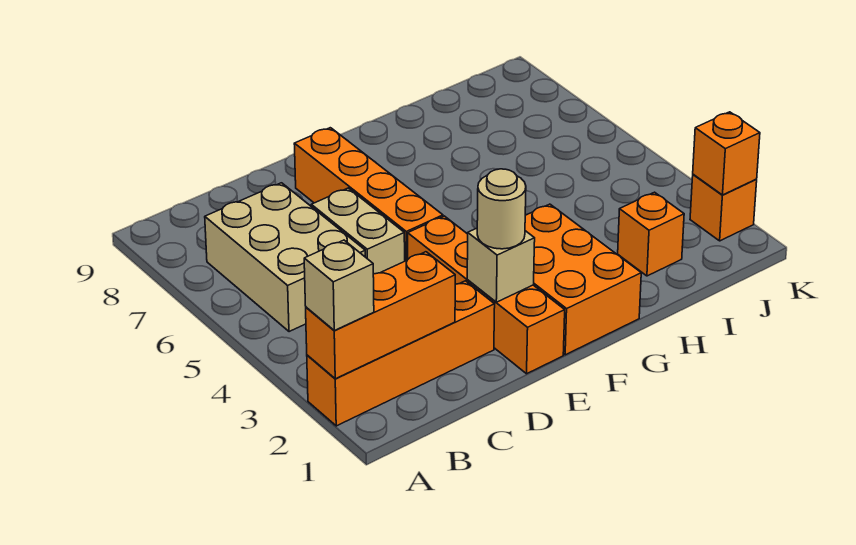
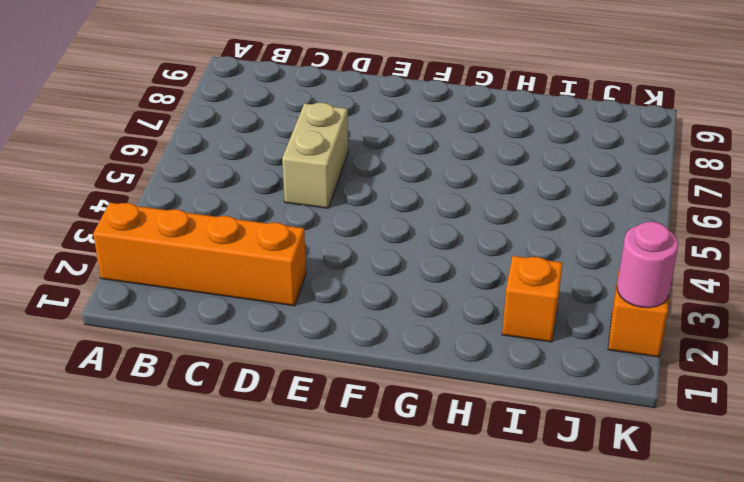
pink round brick K2 level 2 -> orange brick K2 level 2
none -> tan brick B5:C7 level 1
none -> orange brick E1:E4 level 1
none -> orange brick E5:E8 level 1

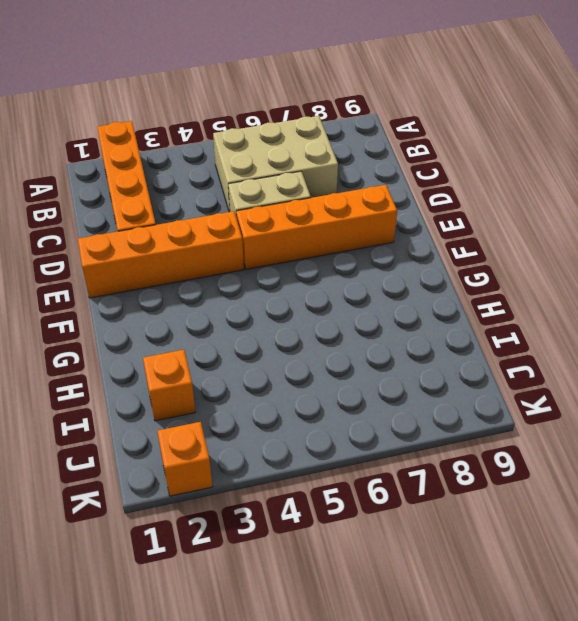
none -> orange brick F1:G3 level 1
none -> orange brick A2:C2 level 2
none -> tan brick E2 level 2

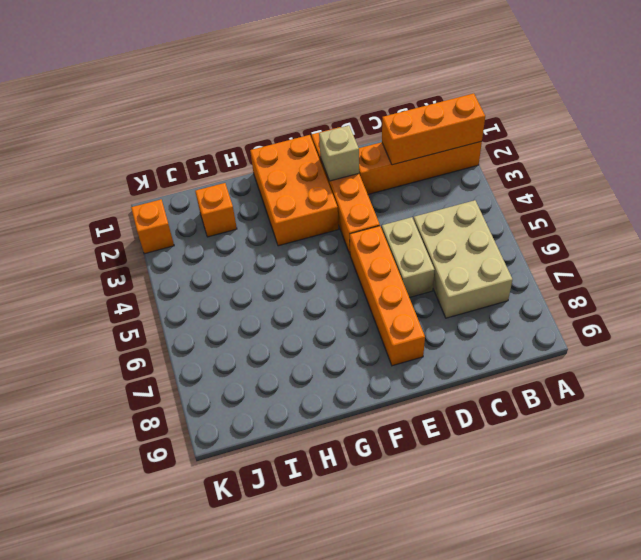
none -> orange brick K2 level 2
none -> tan brick A2 level 3
none -> tan round brick E2 level 3

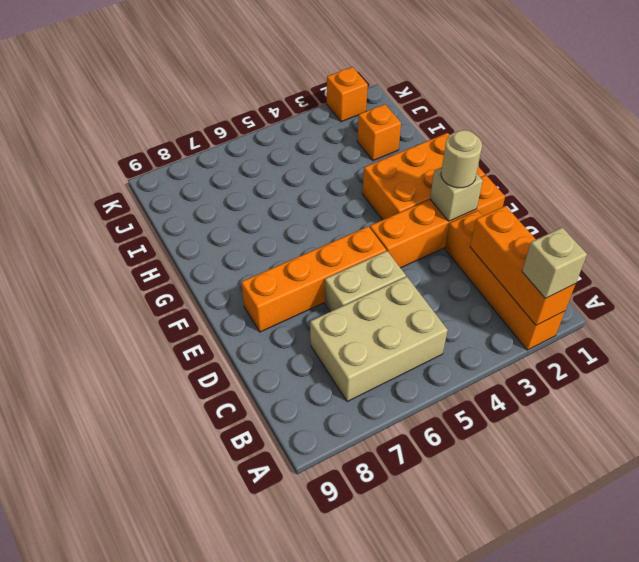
none -> orange brick K2 level 2

